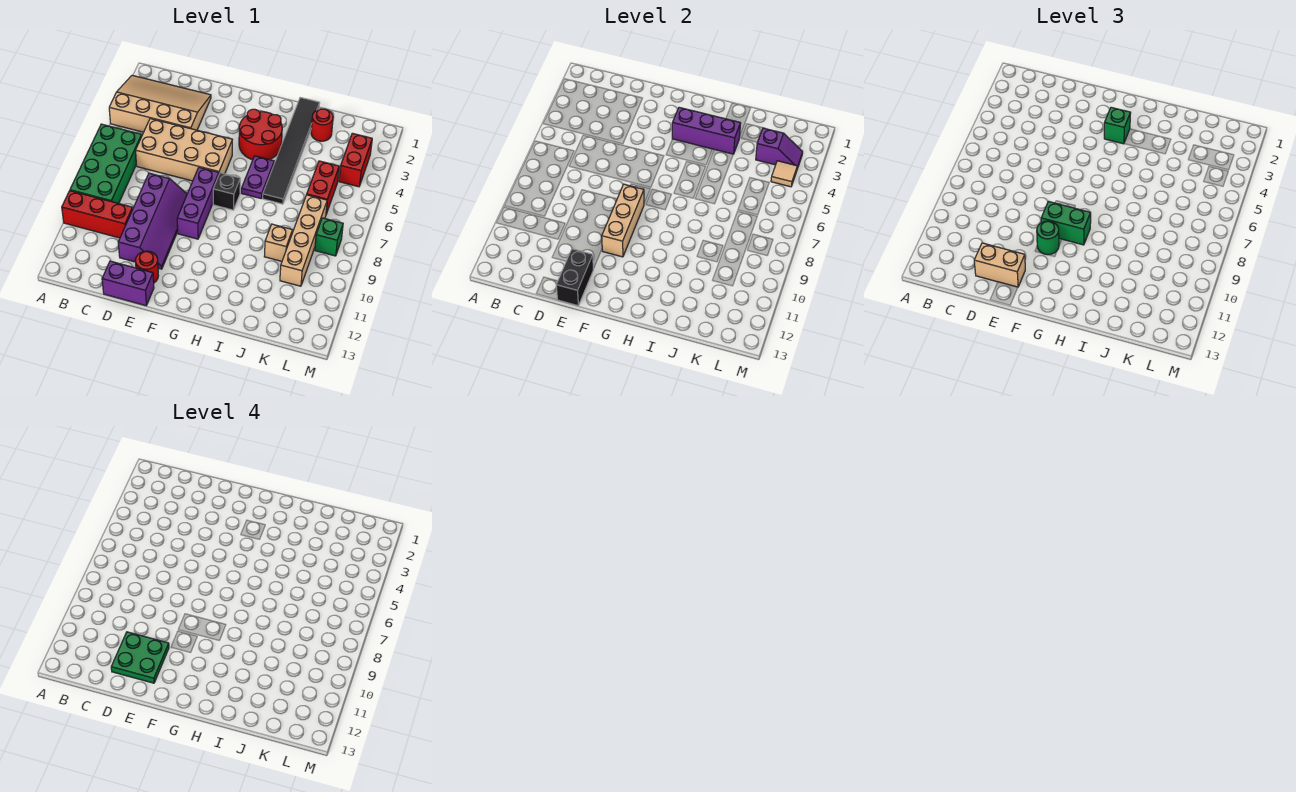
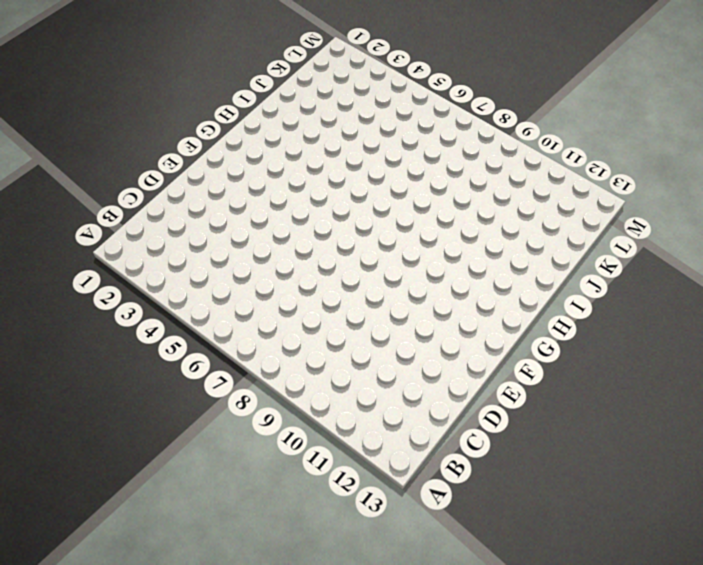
none -> tan slope A2:D4 level 1 top 4
none -> green brick A6:B9 level 1
none -> red brick A10:C10 level 1

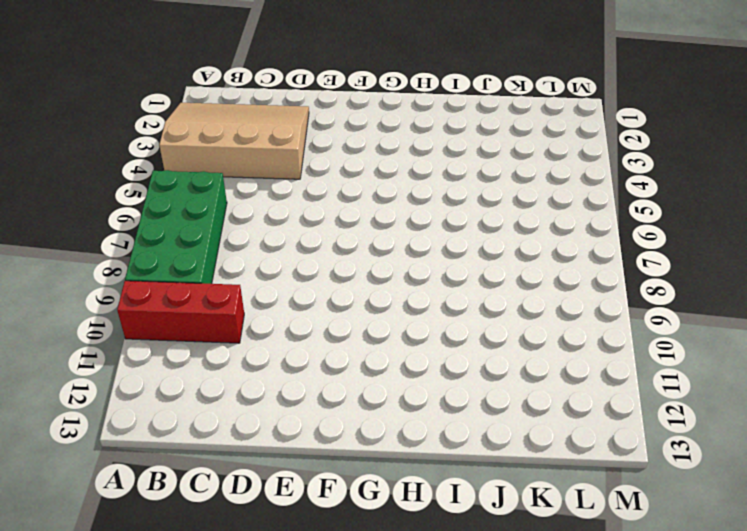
none -> tan brick C5:F6 level 1
none -> purple slope D8:E11 level 1 top D
none -> purple brick D13:E13 level 1

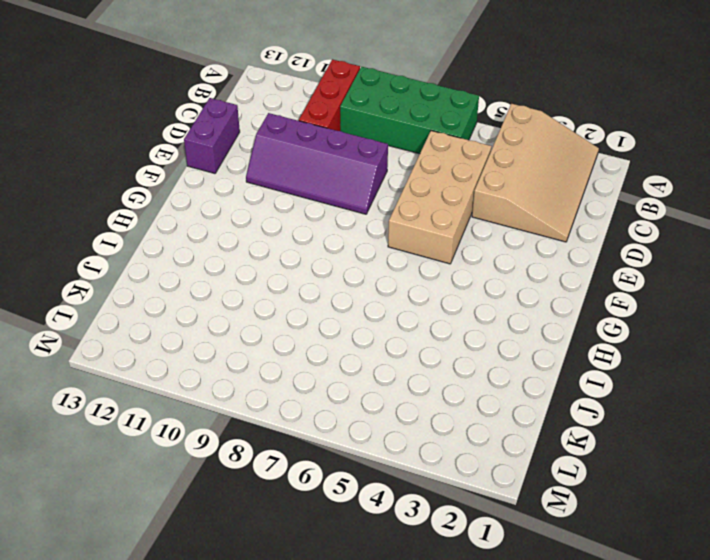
none -> red round brick E12 level 1
none -> purple brick F7:F9 level 1
none -> red round brick G3:H4 level 1

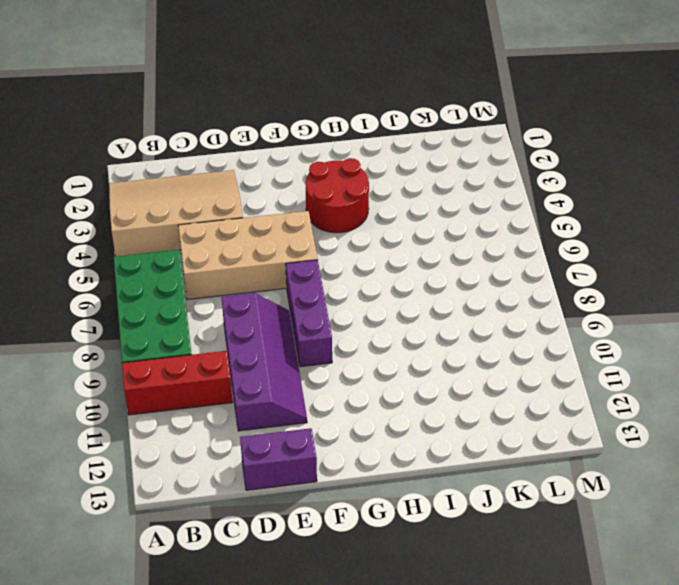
none -> red round brick E12 level 1
none -> black brick G7 level 1
none -> purple plate H5:H6 level 1

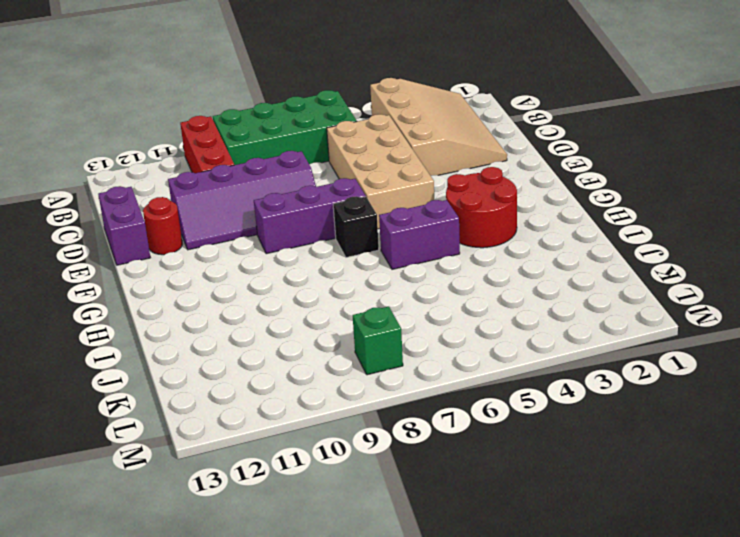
purple brick H5:H6 level 1 -> purple plate H5:H6 level 1
none -> black tile I1:I6 level 1
none -> red round brick J2 level 1
none -> tan brick J9 level 1

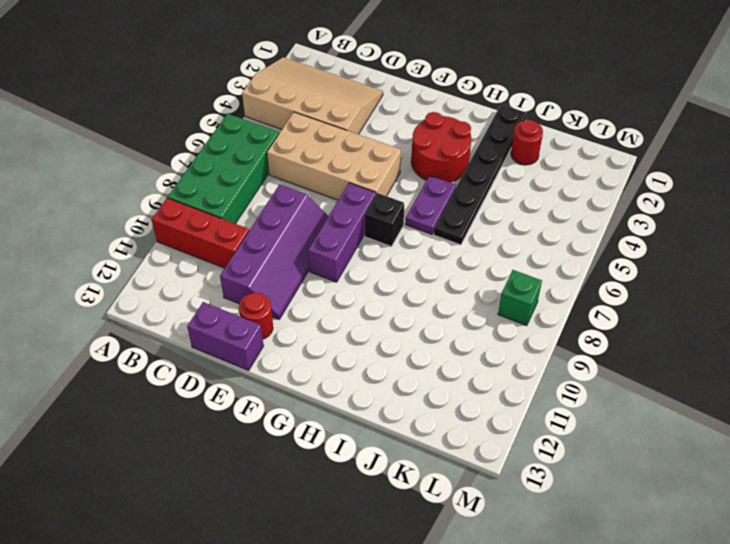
black plate I1:I6 level 1 -> black tile I1:I6 level 1
none -> tan brick J9 level 1
none -> red brick K5:K6 level 1
none -> tan brick K7:K10 level 1

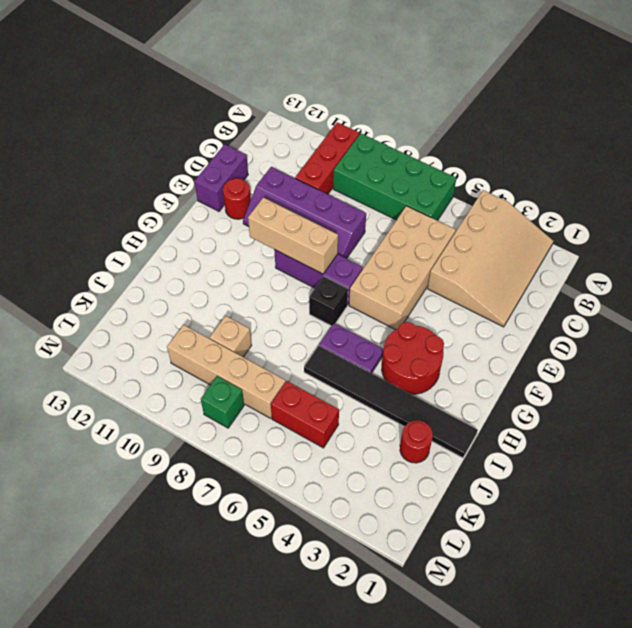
none -> red brick L3:L4 level 1
none -> black brick E12:E13 level 2
none -> purple brick G3:I3 level 2

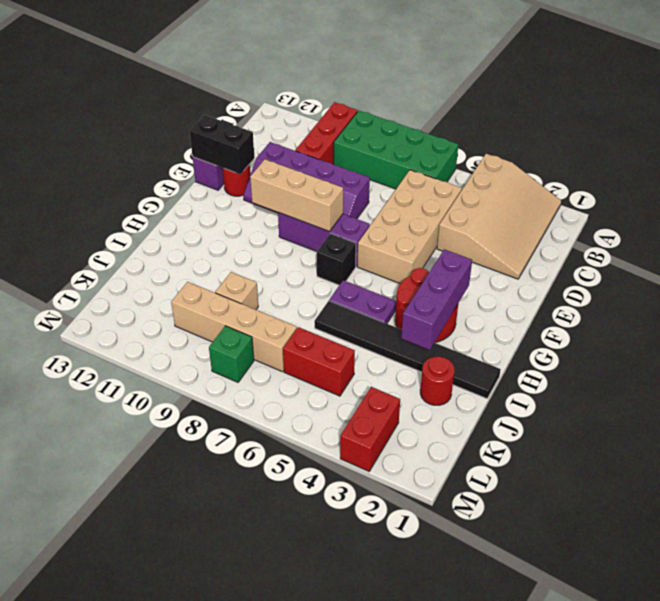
red brick L3:M3 level 1 -> red brick L3:L4 level 1
none -> purple slope K3:L3 level 2 top K
none -> tan tile L4 level 2
none -> tan brick D12:E12 level 3

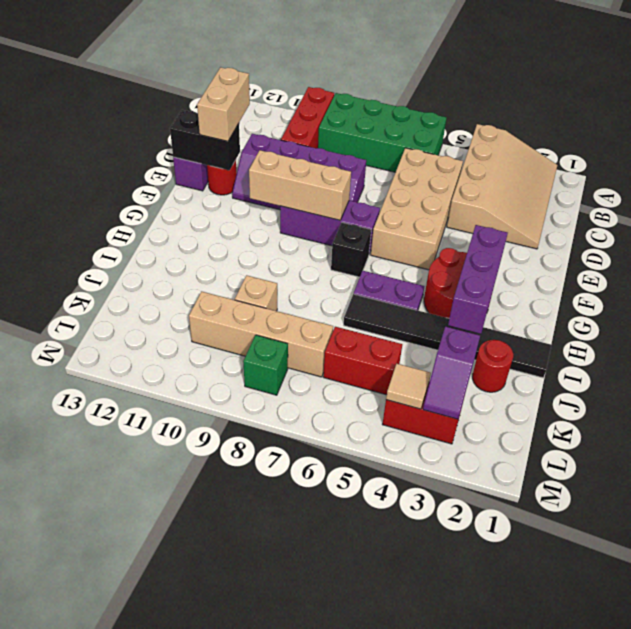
none -> green brick F9:G9 level 3
none -> green round brick F10 level 3
none -> green brick G3 level 3

